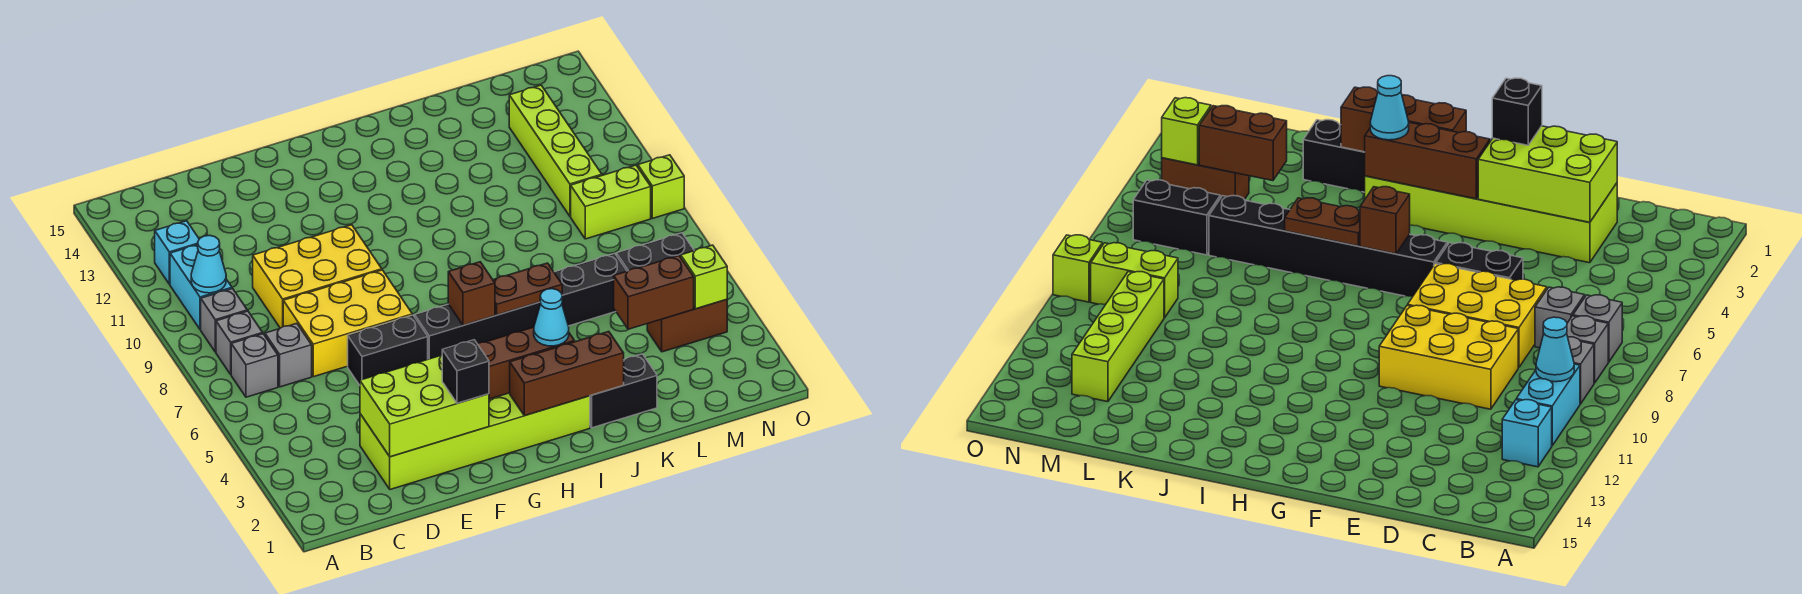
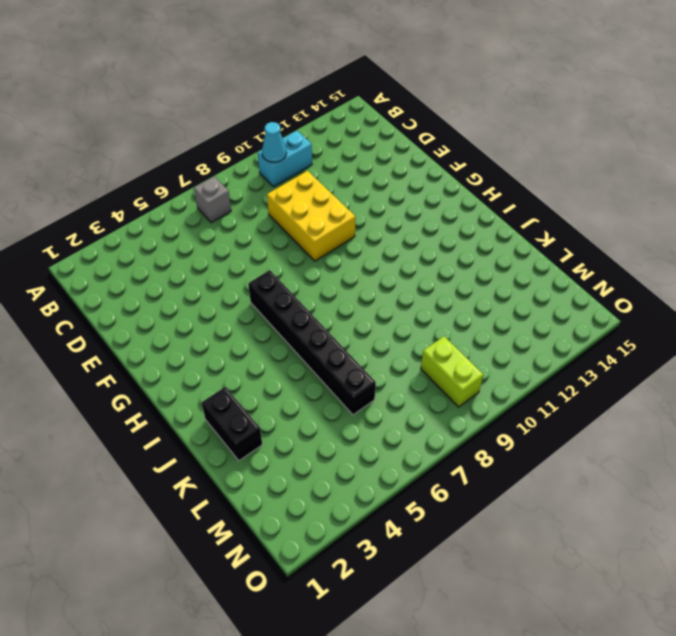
none -> grey brick B8 level 1
none -> grey brick B9 level 1
none -> cyan brick B12 level 1

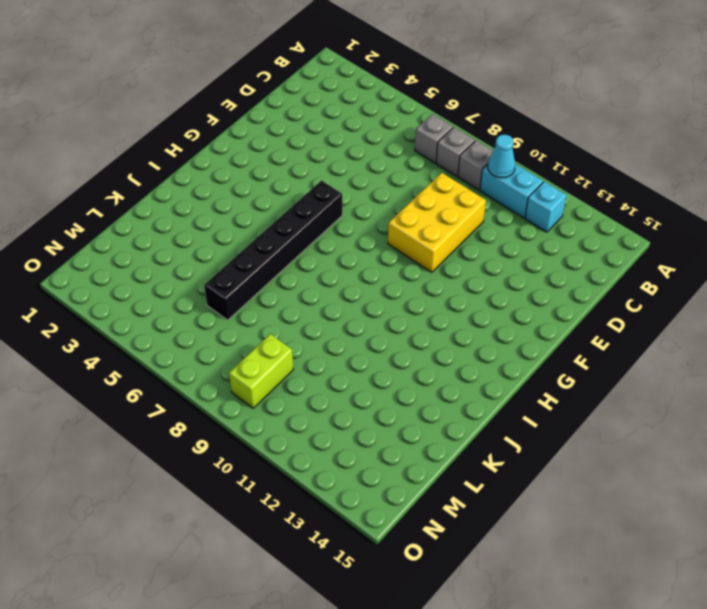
none -> grey brick C7 level 1
none -> lime brick D2:I3 level 1
none -> yellow brick D7:F8 level 1

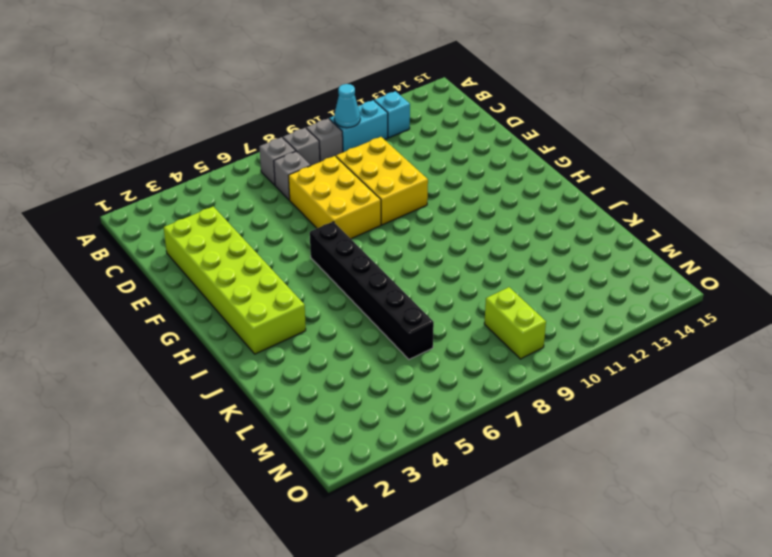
none -> black brick E6:F6 level 1
none -> black brick J2:K2 level 1
none -> brown brick M4:N4 level 1

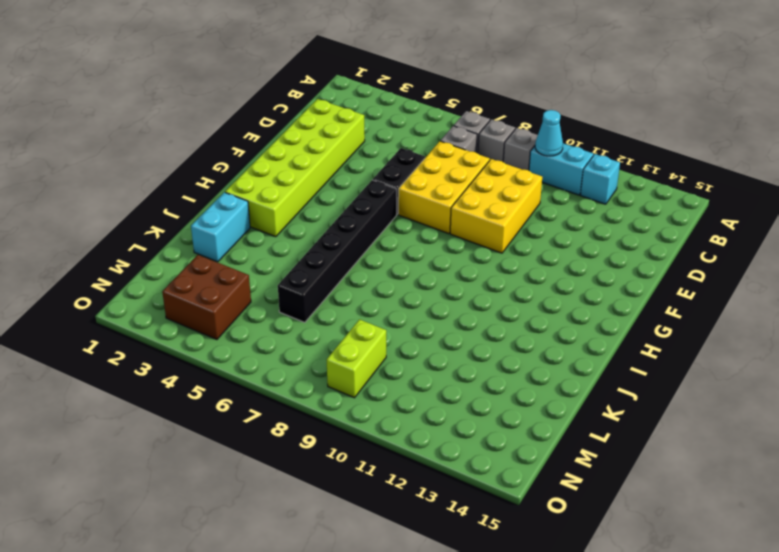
cyan brick J2:K2 level 1 -> black brick J2:K2 level 1
brown brick M3:N4 level 1 -> brown brick M4:N4 level 1
none -> black brick M6:N6 level 1
none -> lime brick M10:M13 level 1
none -> lime brick O9 level 1

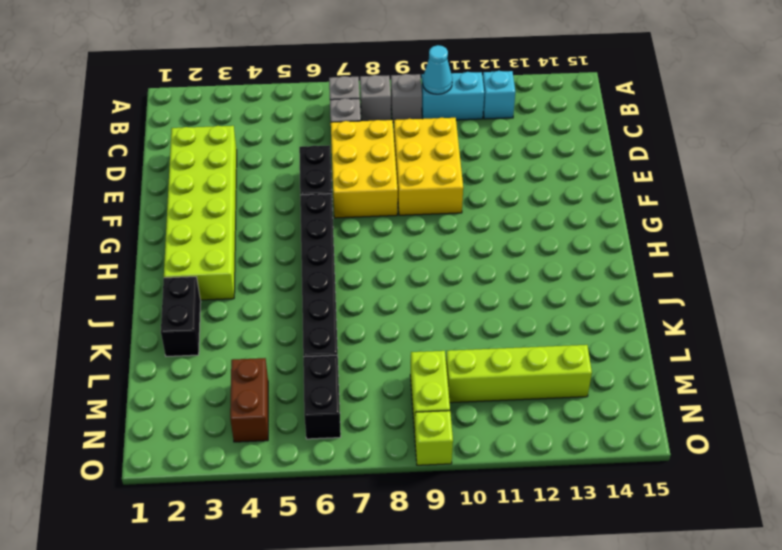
none -> lime brick D2:F3 level 2
none -> brown brick G3:I3 level 2
none -> brown brick H2:J2 level 2

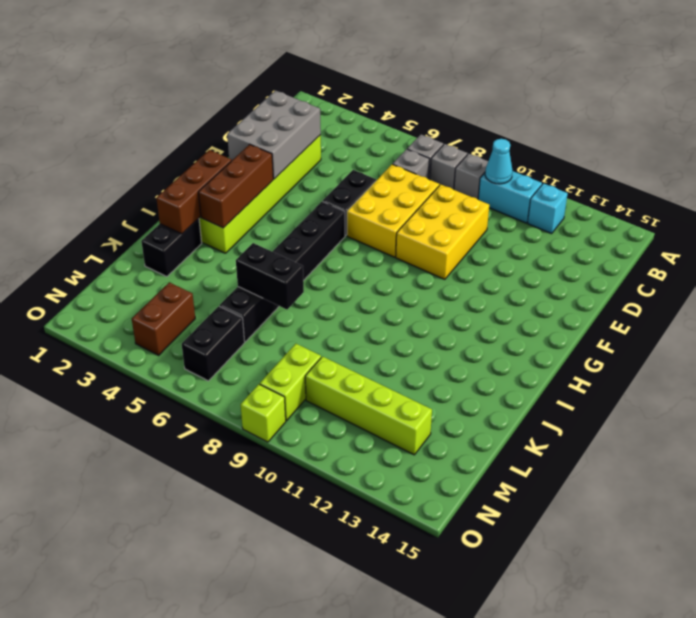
grey brick D2:F3 level 2 -> lime brick D2:F3 level 2
black brick K6:K7 level 2 -> none
none -> brown brick H6 level 2
none -> brown plate I6:J6 level 2
none -> brown brick L4:M4 level 2

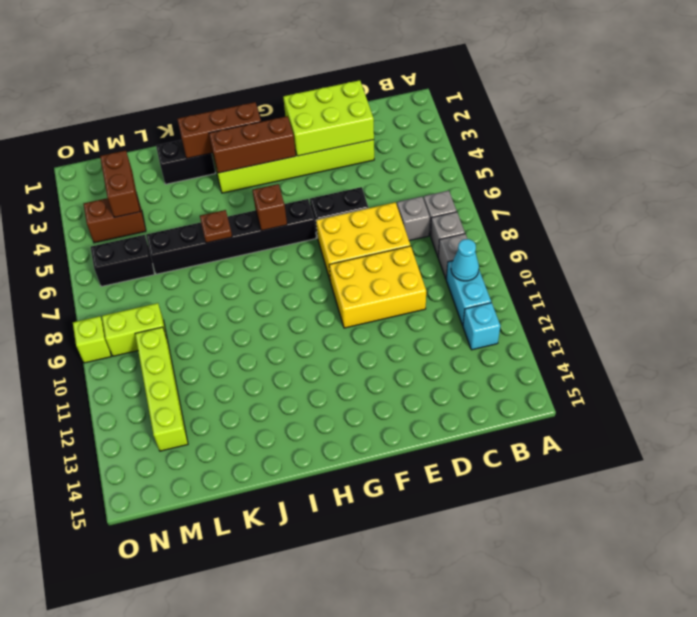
brown plate J6 level 2 -> brown plate I6:J6 level 2
brown brick M3:M4 level 2 -> brown brick L4:M4 level 2
none -> lime brick N4 level 2
none -> black brick F2 level 3
none -> cyan cone I3 level 3

